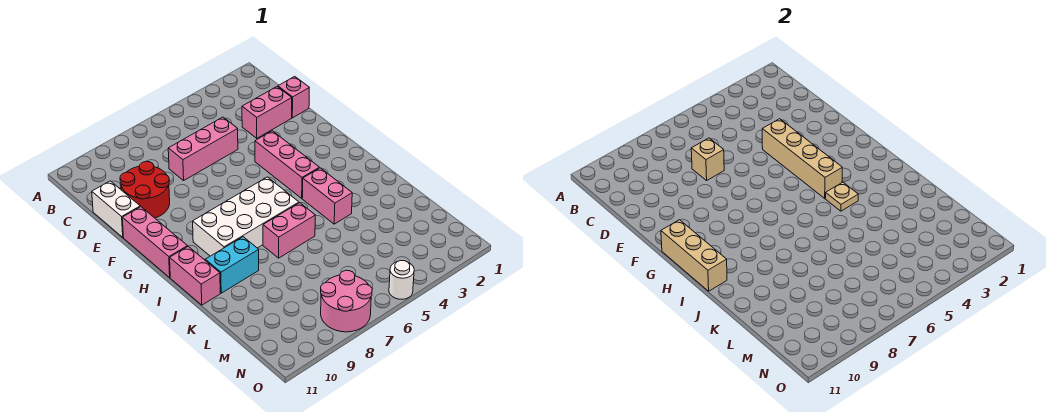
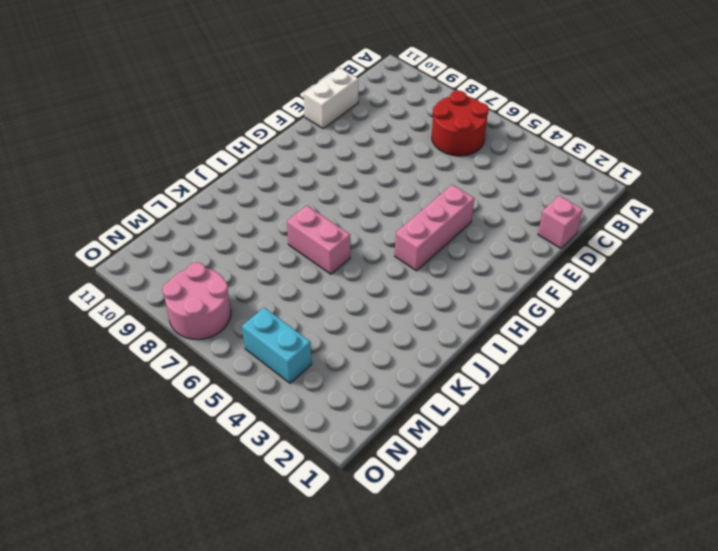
red round brick B6:C7 level 1 -> red round brick D9:E10 level 1
cyan brick N4:N5 level 1 -> cyan brick J9:J10 level 1
none -> pink brick D2:D3 level 1
none -> pink brick D5:D7 level 1
none -> pink brick F11:H11 level 1

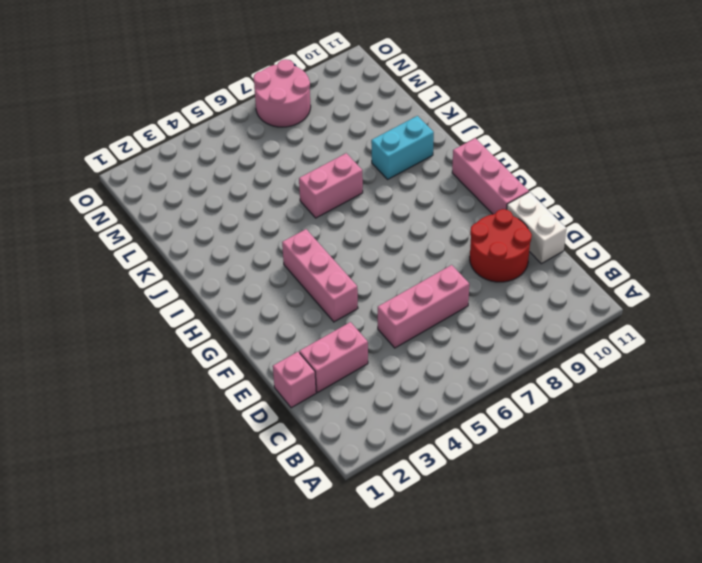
none -> white brick H6:I9 level 1
none -> pink brick I4:J4 level 1
none -> pink brick I11:J11 level 1

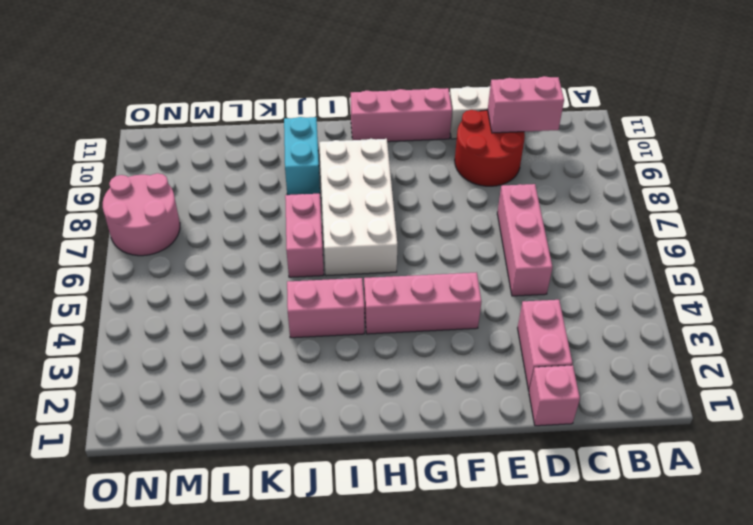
pink brick C10:D10 level 2 -> pink brick I11:J11 level 1
none -> white round brick O5 level 1
none -> tan brick D7 level 2
none -> tan brick E4:H4 level 2

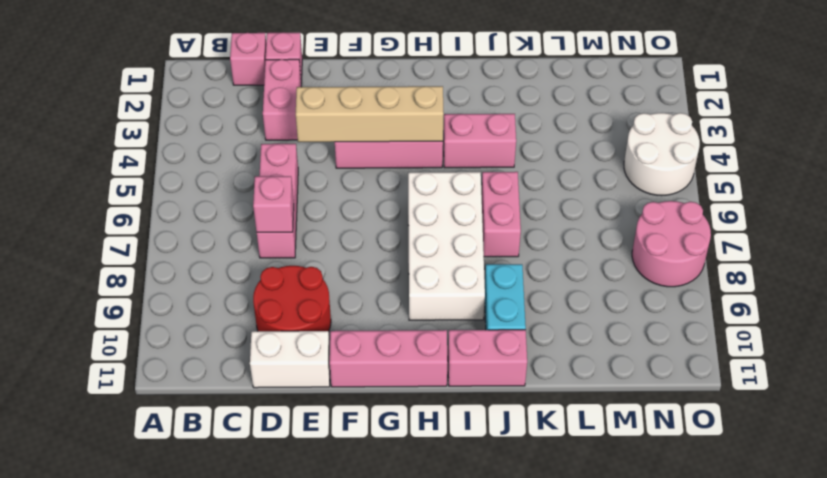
pink brick C1 level 1 -> none
pink brick D7 level 2 -> tan brick D7 level 2
white round brick N4:O5 level 1 -> white round brick O5 level 1
none -> tan brick G11:I11 level 2
none -> tan plate I4 level 2

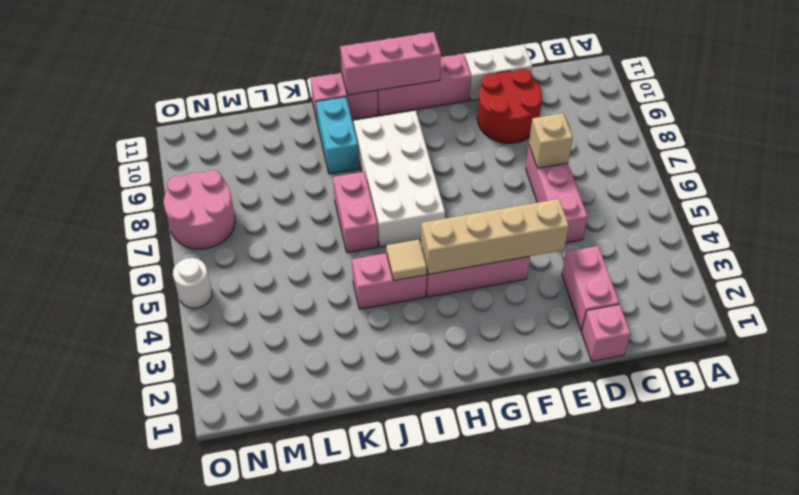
pink brick G11:I11 level 2 -> tan brick G11:I11 level 2
tan tile I4 level 2 -> tan plate I4 level 2

